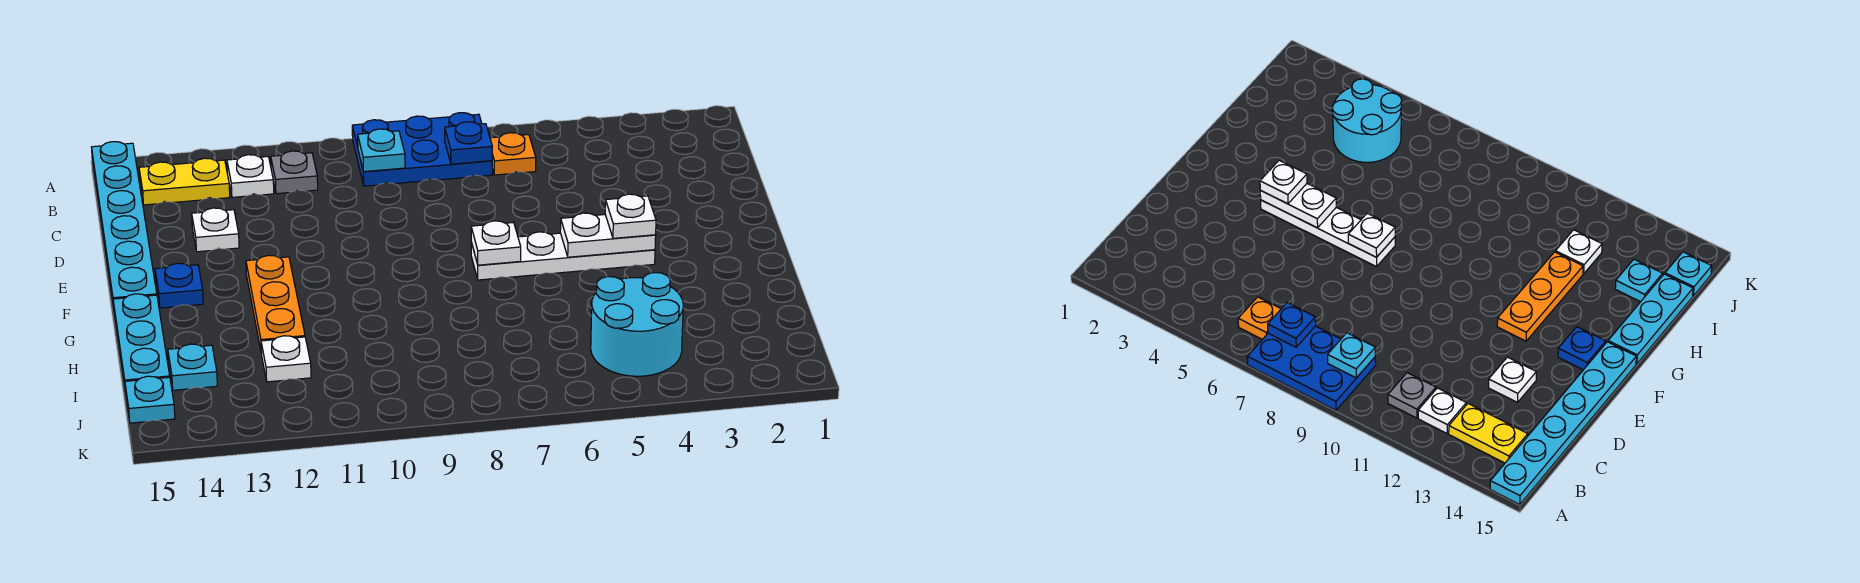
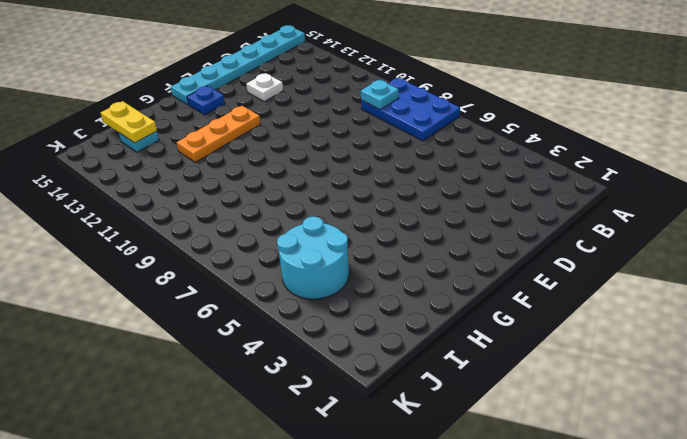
yellow plate I14:I15 level 2 -> yellow plate B13:B14 level 1
none -> orange plate B6 level 1
none -> grey plate B11 level 1
none -> white plate B12 level 1

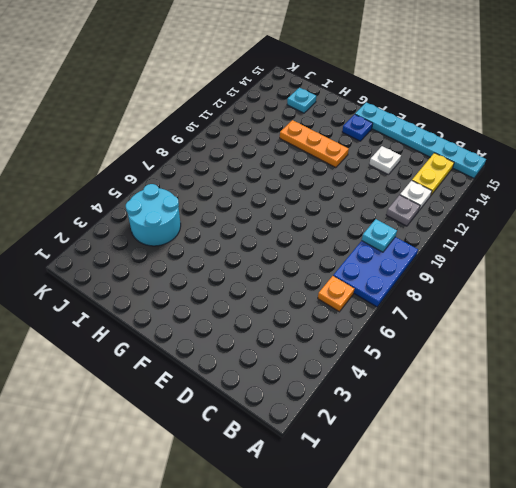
none -> white plate F4:F7 level 1
none -> cyan plate G15:I15 level 1
none -> white plate I12 level 1

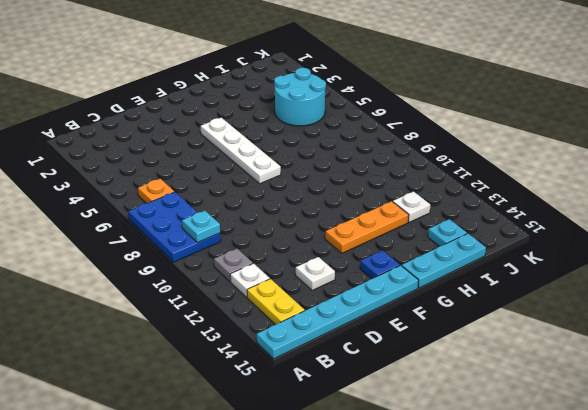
none -> cyan plate J15 level 1
none -> blue plate B7 level 2
none -> white plate F4:F5 level 2

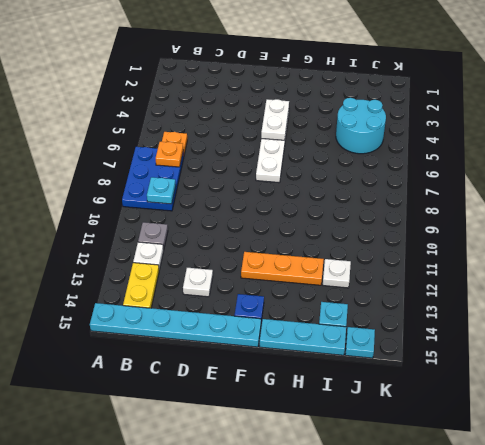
orange plate B7 level 2 -> blue plate B7 level 2
none -> white plate F7 level 2
none -> white plate F4 level 3

